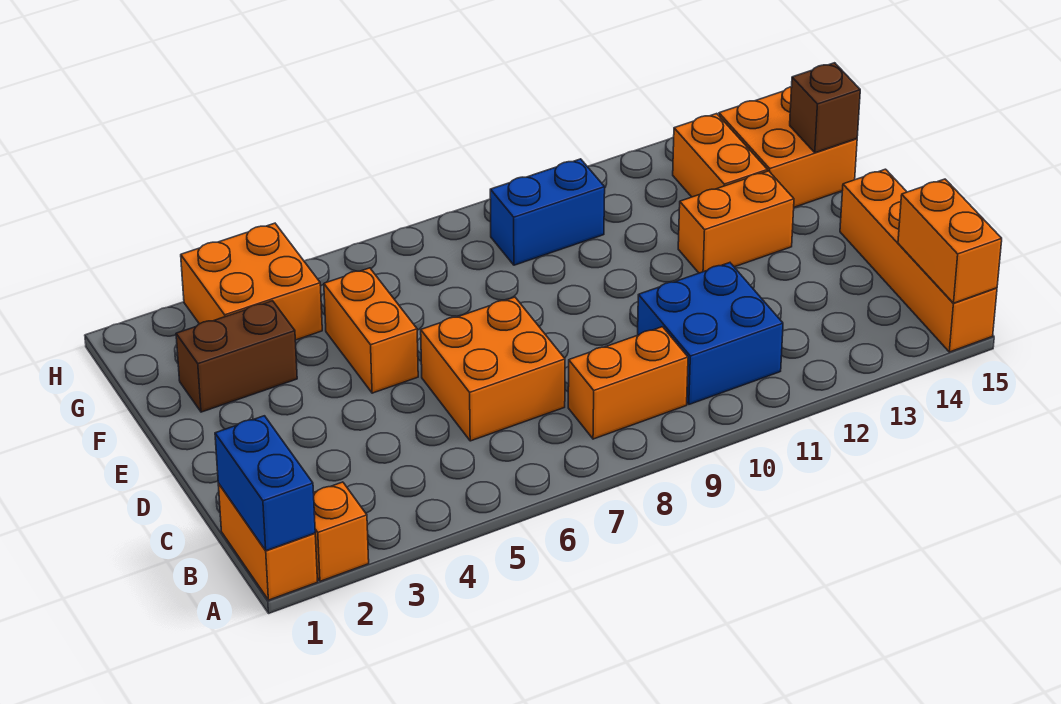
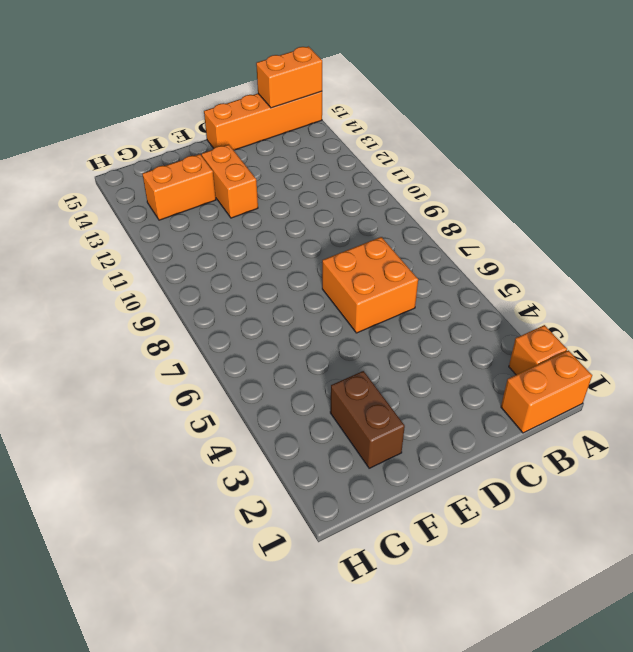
none -> orange brick B8:B9 level 1
none -> blue brick B10:C11 level 1
none -> orange brick E5:F5 level 1

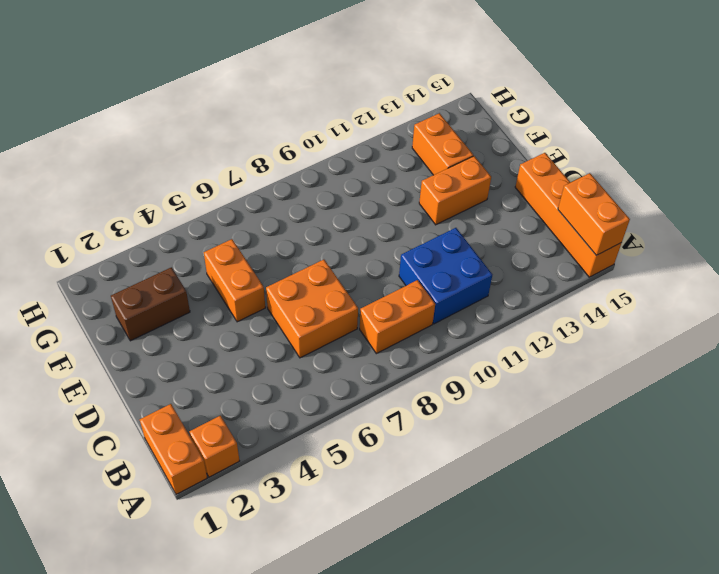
none -> orange brick F14:G15 level 1
none -> orange brick G3:H4 level 1
none -> blue brick G9:G10 level 1

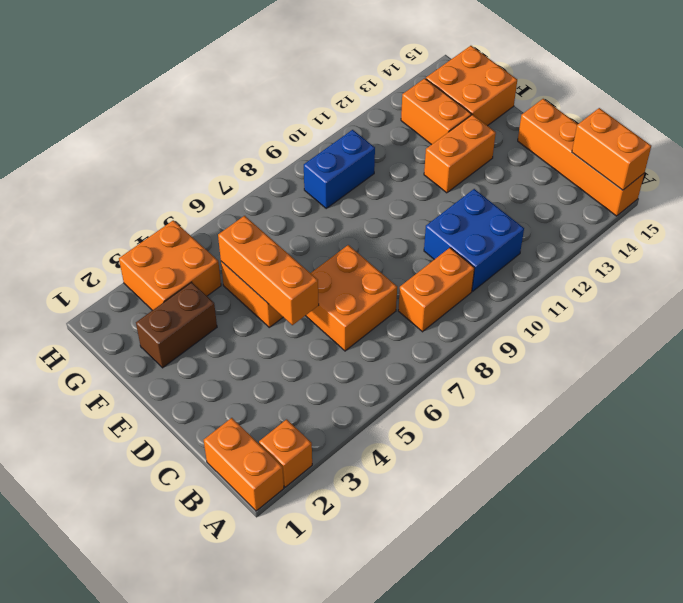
orange brick D5:F5 level 2 -> none
none -> blue brick A1:B1 level 2
none -> brown brick F15 level 2

